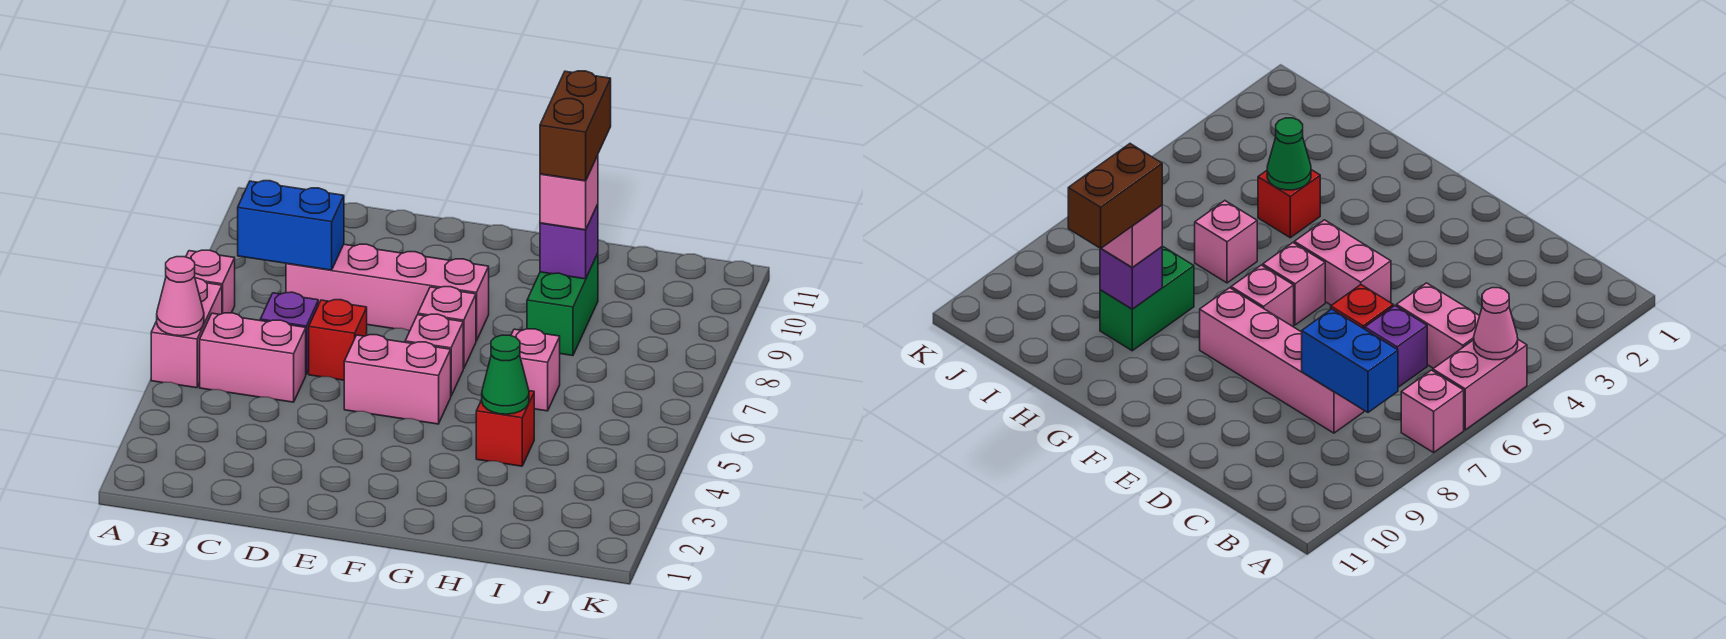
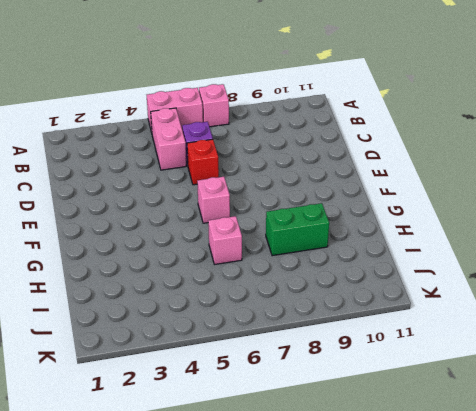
none -> pink brick C8:F8 level 1
none -> pink brick E5:F5 level 1
none -> pink brick F7 level 1

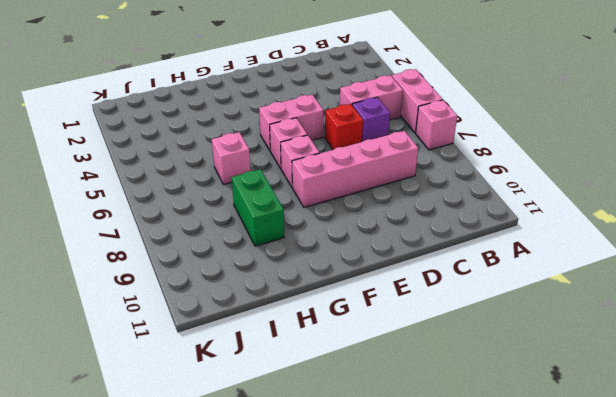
none -> red brick H4 level 1
none -> pink cone A5 level 2
none -> blue brick B8:C8 level 2

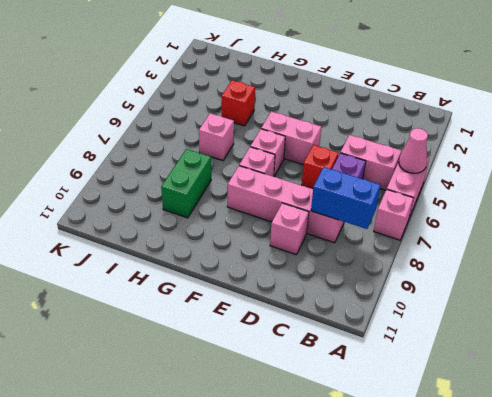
pink brick D9 level 1 -> pink brick H9 level 3
none -> green cone H4 level 2
none -> purple brick H9 level 2
none -> brown brick H9:H10 level 4

